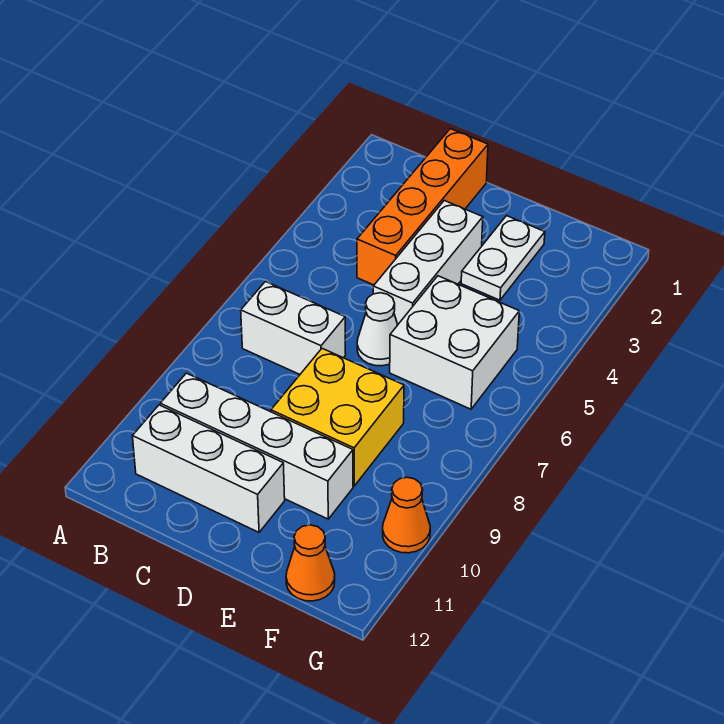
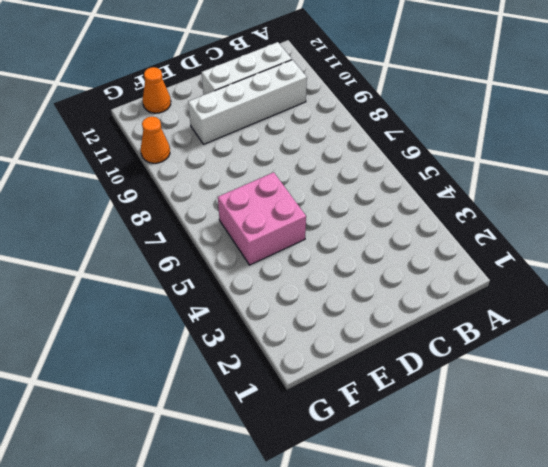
pink brick E5:F6 level 1 -> white brick E5:F6 level 1
none -> white brick B7:C7 level 1
none -> orange brick C1:C4 level 1

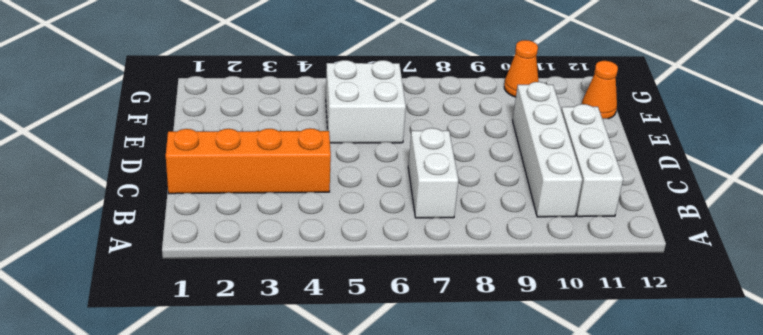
none -> white brick D3:D5 level 1
none -> white cone D6 level 1

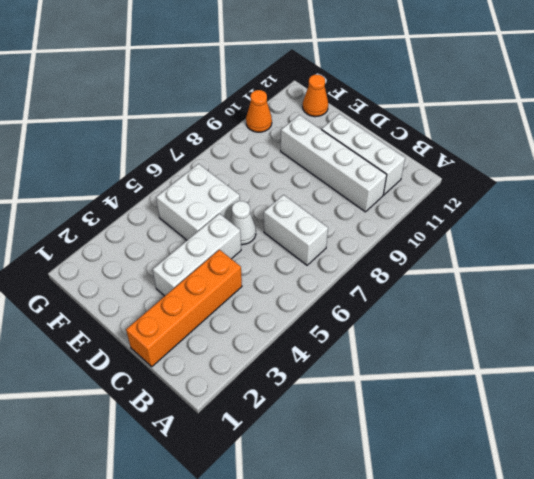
none -> yellow brick D8:E9 level 1
none -> white plate E2:E3 level 1

